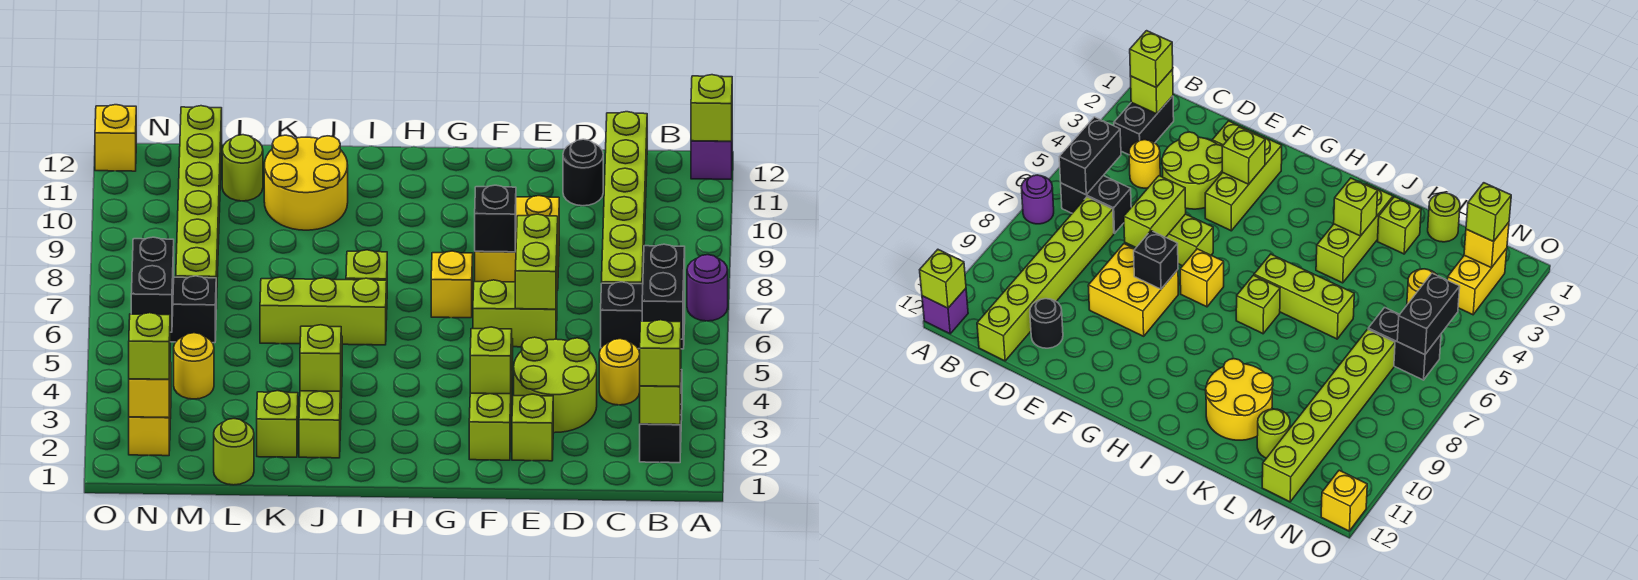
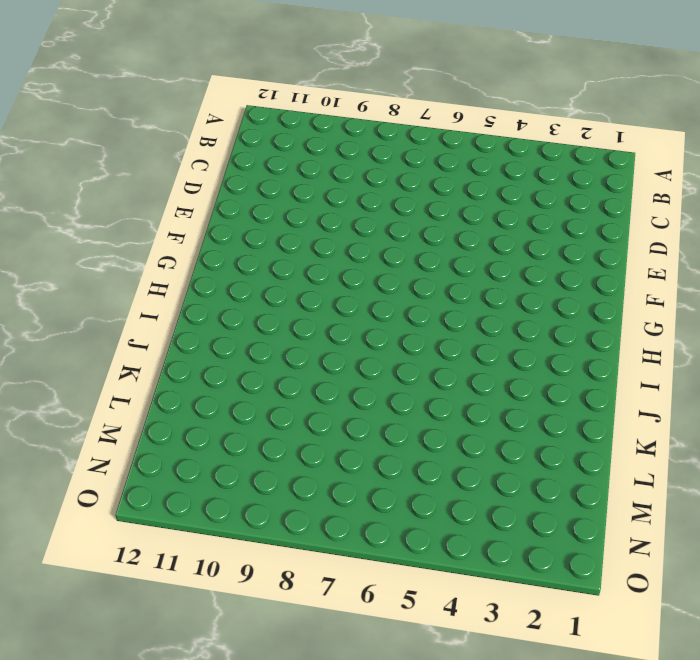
none -> purple round brick A7 level 1
none -> purple brick A12 level 1
none -> black brick B2:B3 level 1
none -> black brick B6:C6 level 1

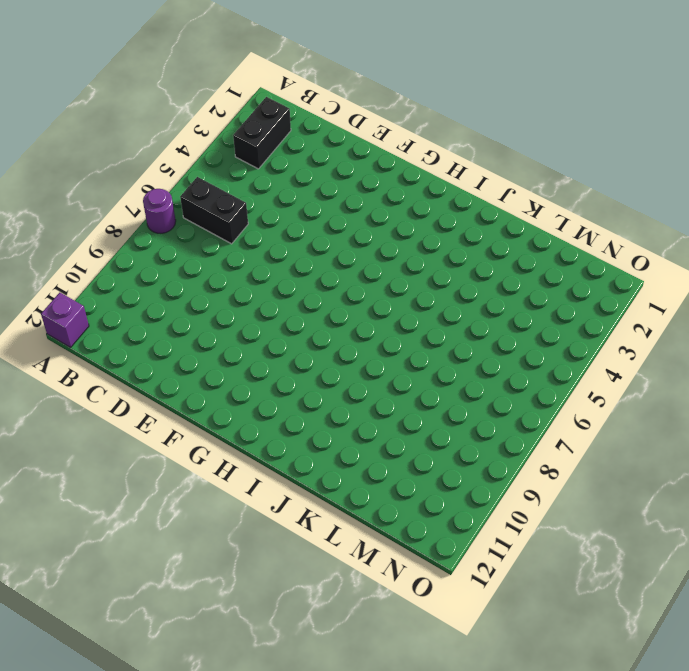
none -> yellow round brick C4 level 1
none -> lime brick C7:C12 level 1
none -> lime round brick D3:E4 level 1
none -> black round brick D11 level 1

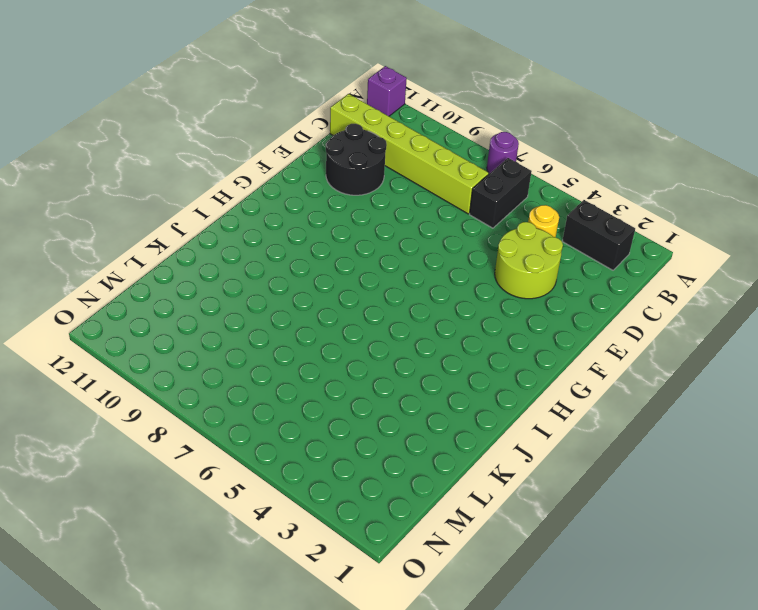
black round brick D10:E11 level 1 -> black round brick D11 level 1
none -> lime brick E2 level 1
none -> lime brick E6:F6 level 1
none -> yellow brick E8:F9 level 1
none -> lime brick F2:F4 level 1

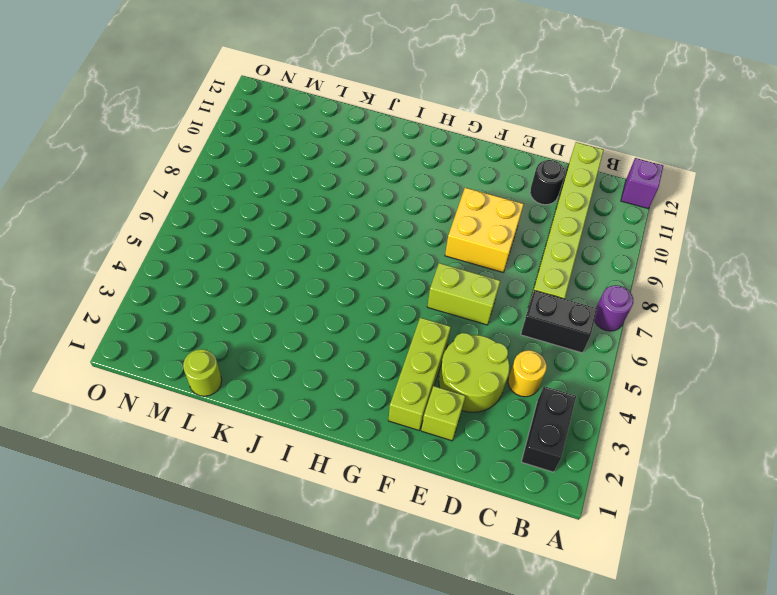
none -> yellow brick G7 level 1
none -> lime brick I6:K6 level 1
none -> lime brick I7 level 1
none -> lime brick J2:J4 level 1

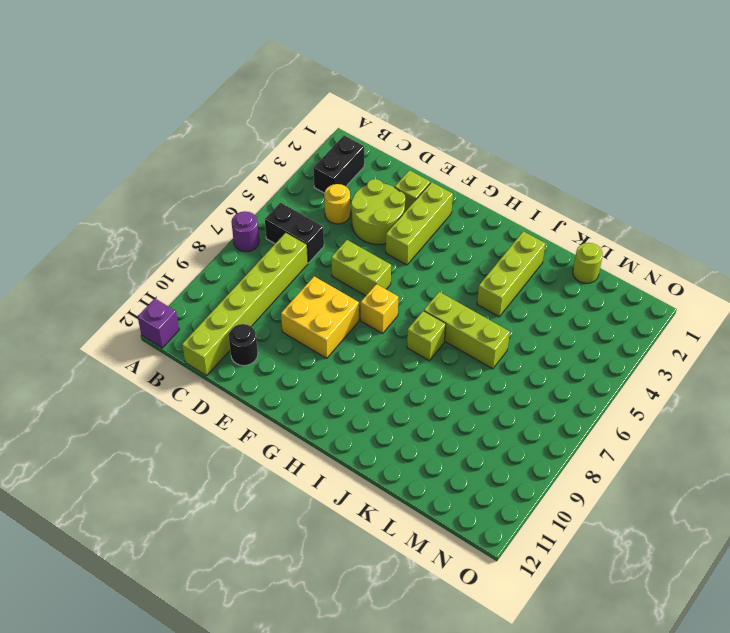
none -> yellow round brick J10:K11 level 1
none -> lime brick K2 level 1
none -> lime round brick L11 level 1
none -> yellow round brick M4 level 1

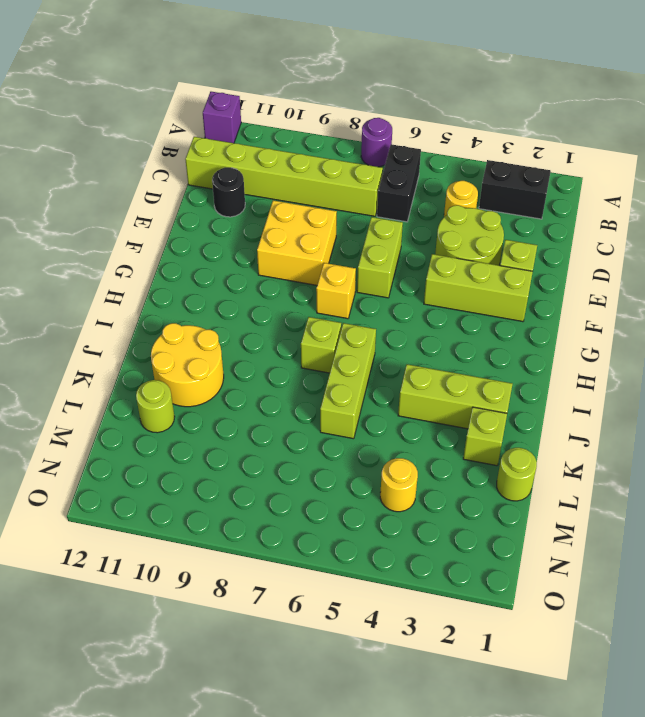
none -> black brick M6:N6 level 1
none -> lime brick M7:M12 level 1
none -> yellow brick N2:N3 level 1
none -> yellow brick O12 level 1

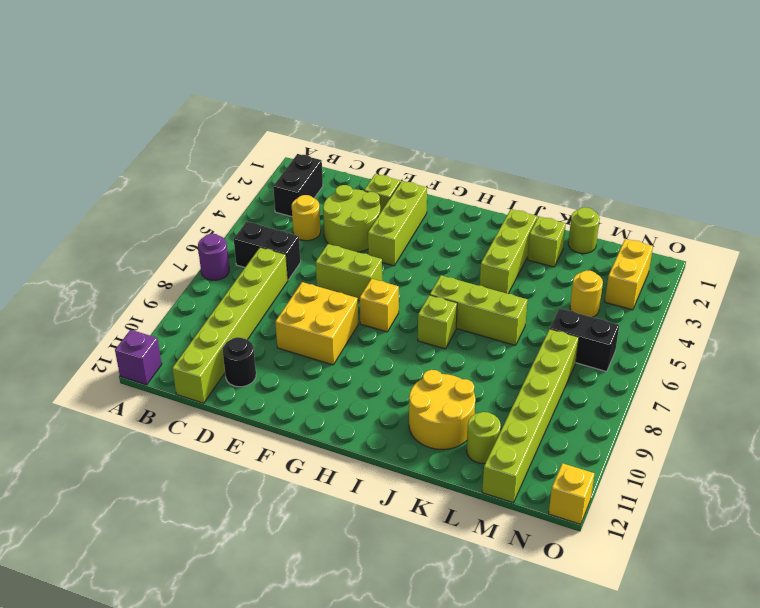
none -> lime brick A12 level 2
none -> lime brick B2 level 2
none -> black brick B5:B6 level 2
none -> lime brick E6:E7 level 2

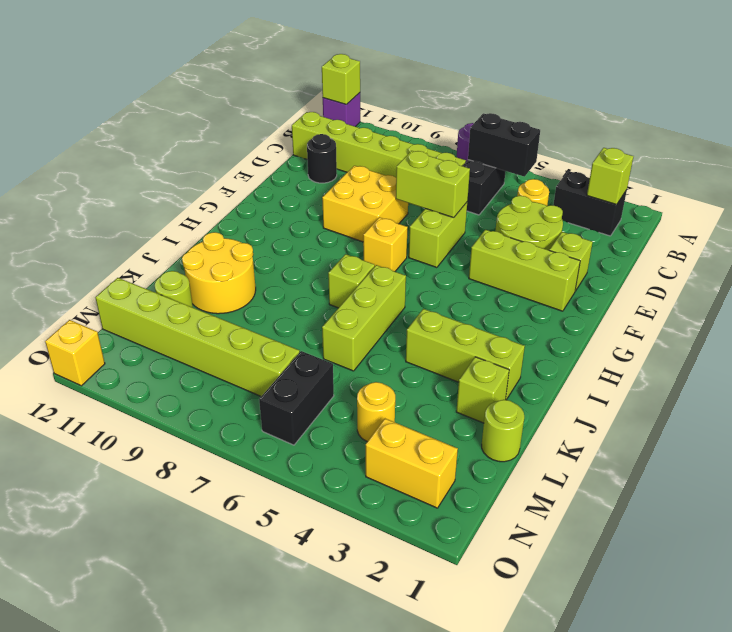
none -> lime brick F3 level 2
none -> black brick F8 level 2
none -> lime brick J3 level 2
none -> yellow brick N2 level 2

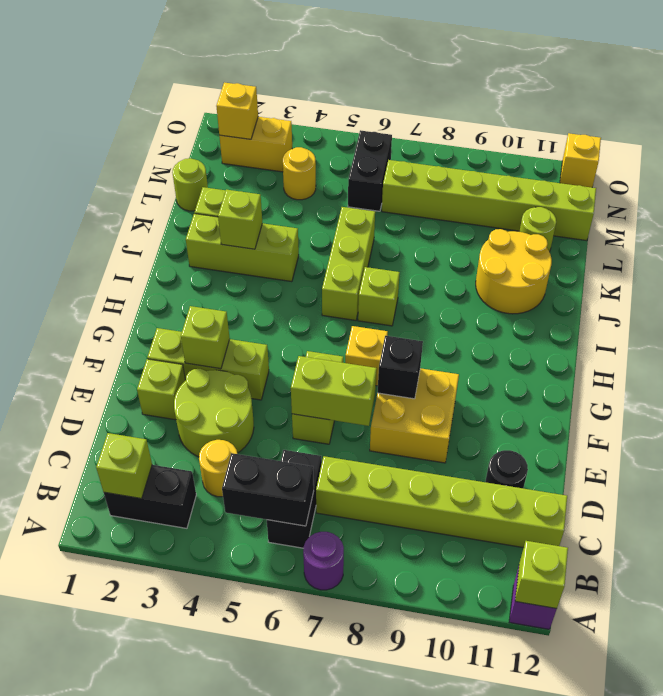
none -> black brick N5:N6 level 2
none -> lime brick B2 level 3
none -> lime brick N2 level 3

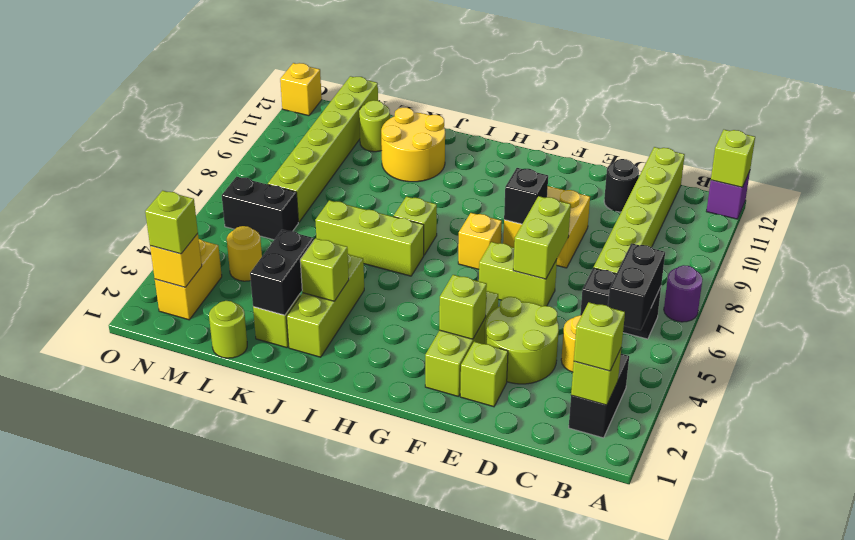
black brick K2:K3 level 2 -> black brick N5:N6 level 2

